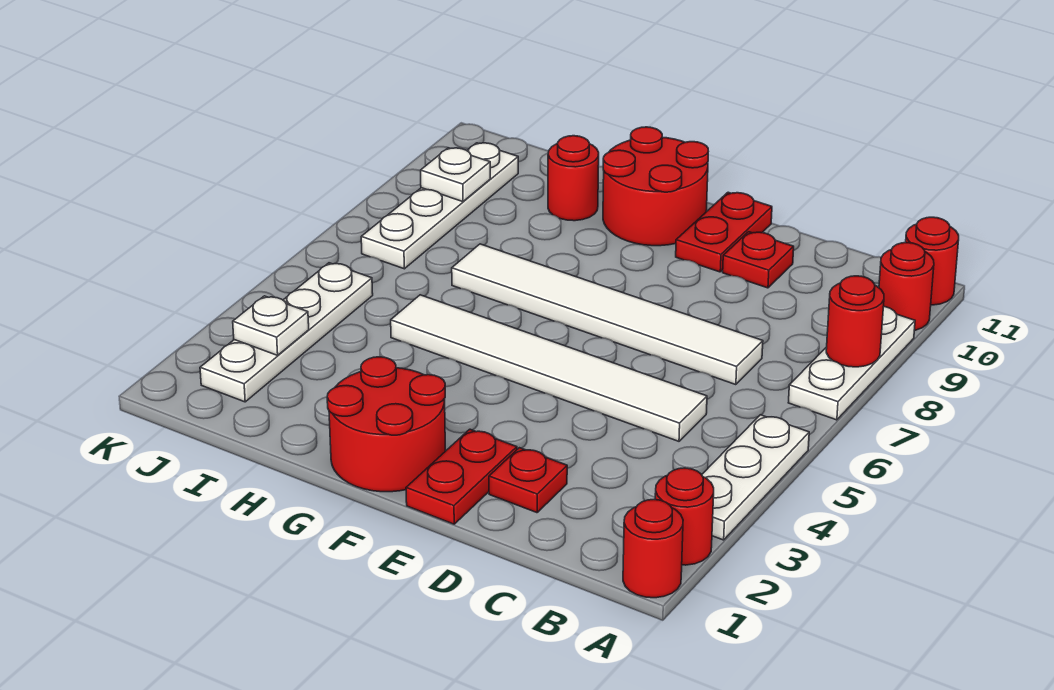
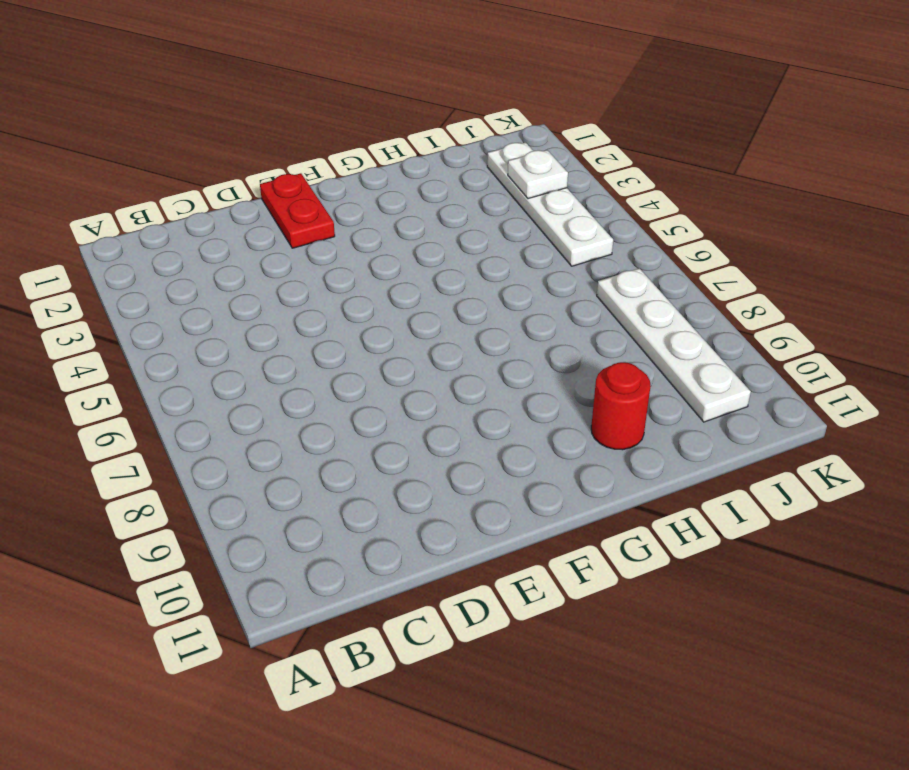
none -> red round brick A1 level 1
none -> red round brick A2 level 1
none -> white plate A3:A5 level 1

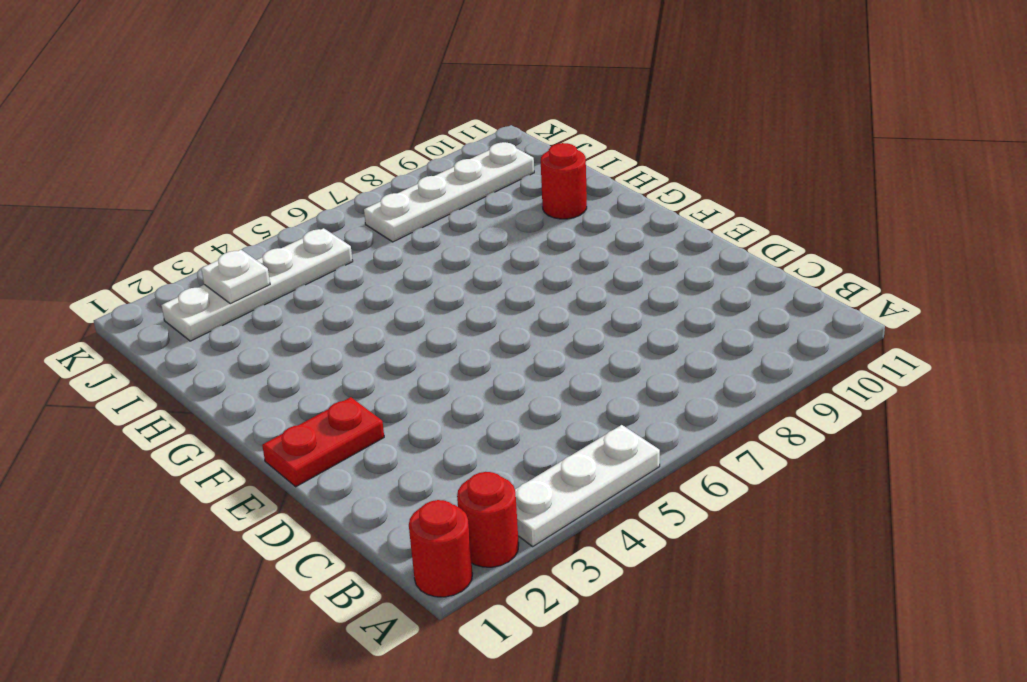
none -> white plate A7:A9 level 1
none -> red round brick A10 level 1
none -> red round brick A11 level 1

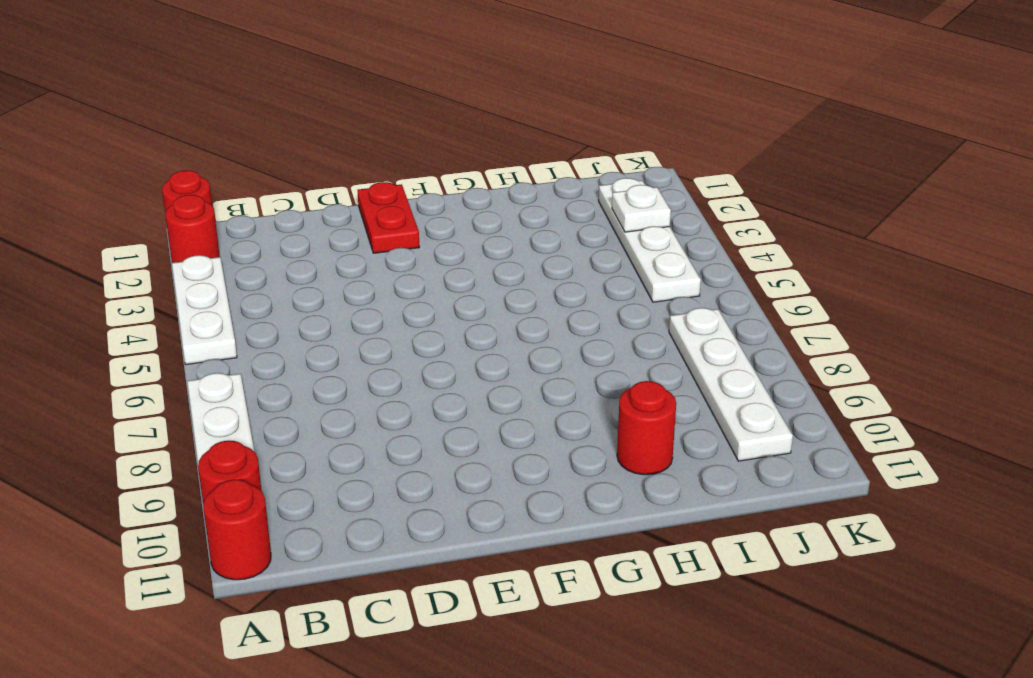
none -> white tile C5:H5 level 1
none -> white tile C7:H7 level 1
none -> red plate D2 level 1

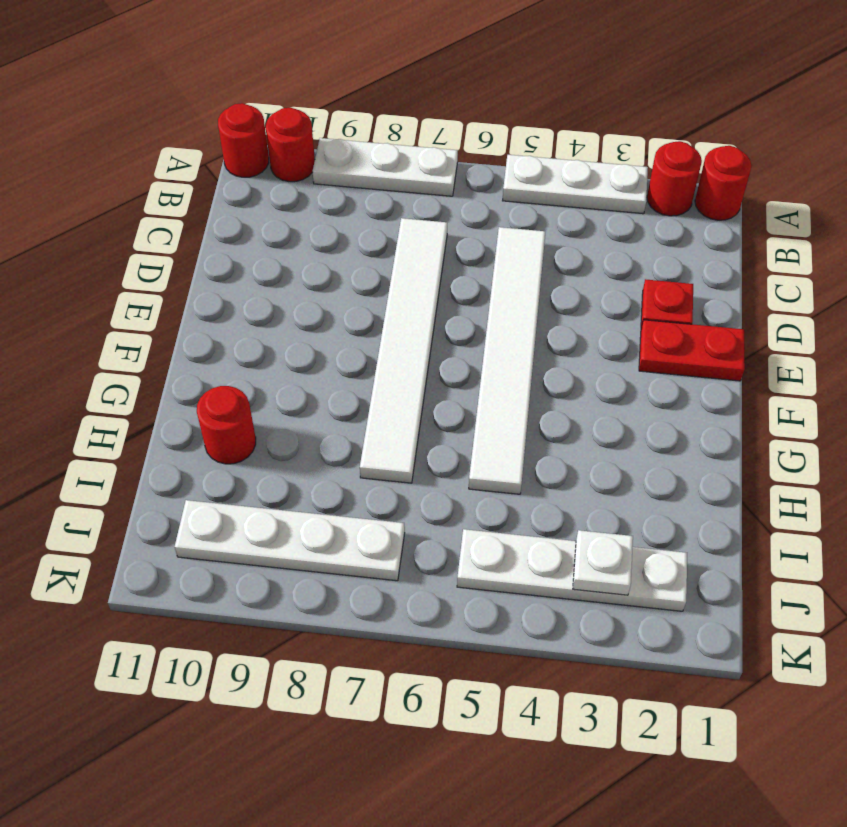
none -> red plate D10 level 1
none -> red plate E10:E11 level 1
none -> red round brick F1:G2 level 1

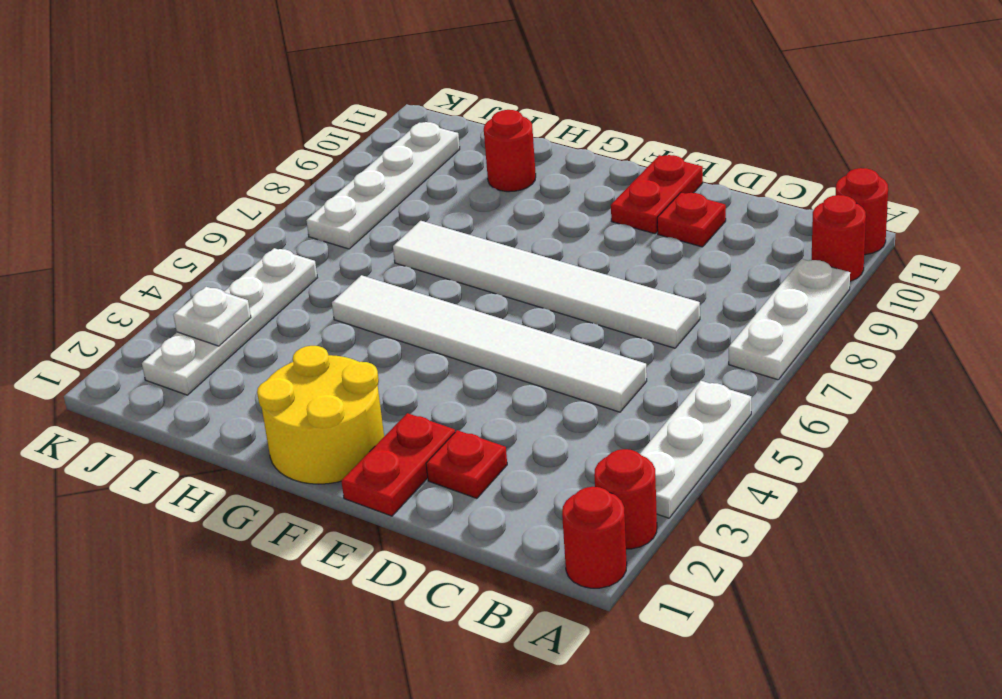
yellow round brick F1:G2 level 1 -> red round brick F1:G2 level 1
none -> red round brick F10:G11 level 1
none -> red round brick A8 level 2
none -> white plate J9 level 2

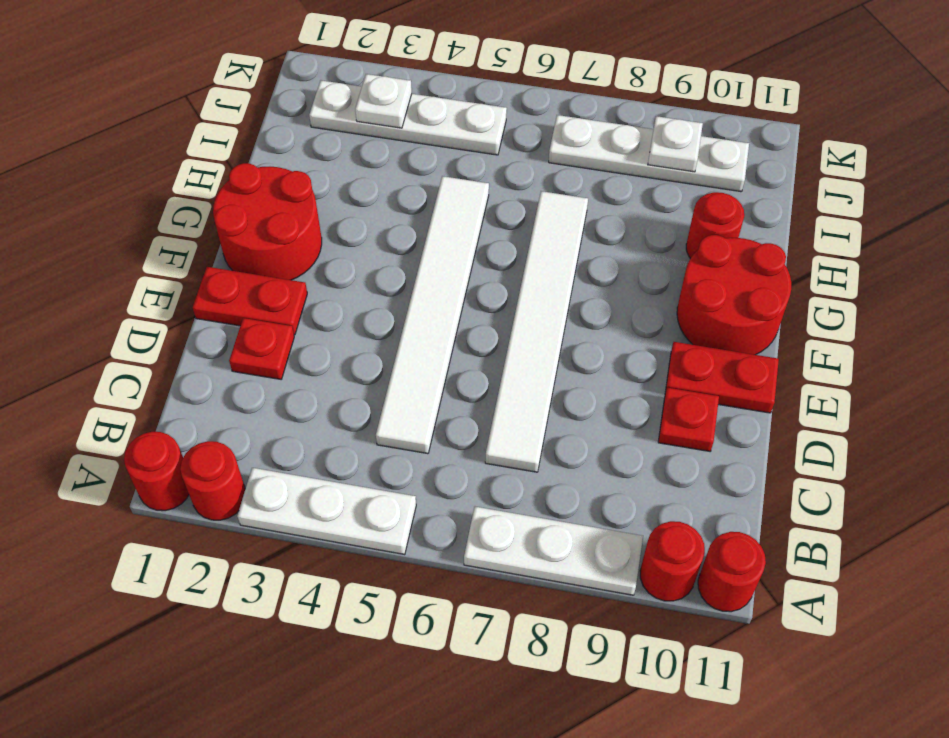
none -> red round brick A8 level 2

